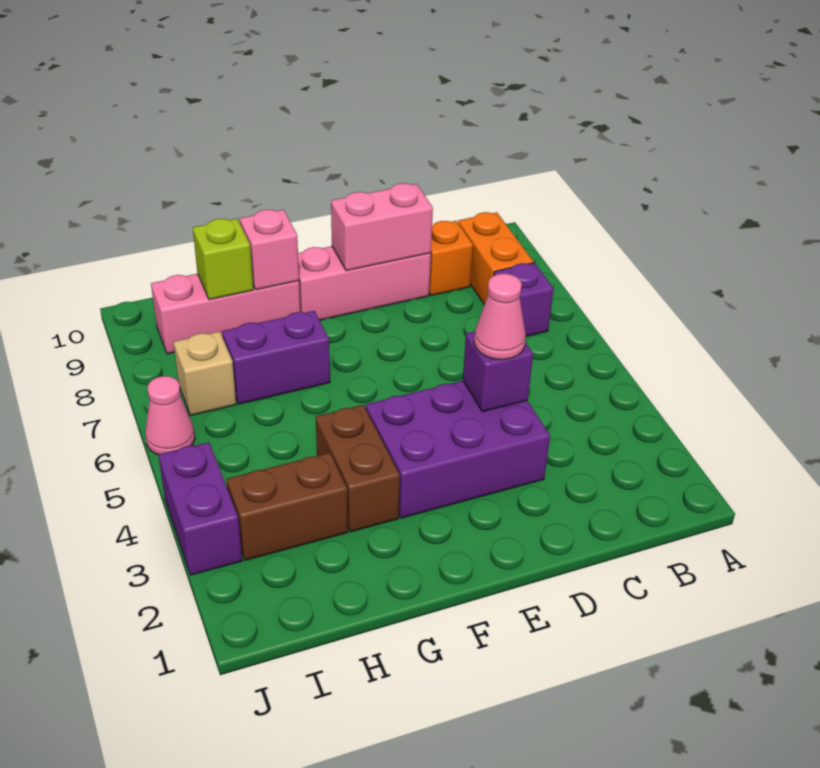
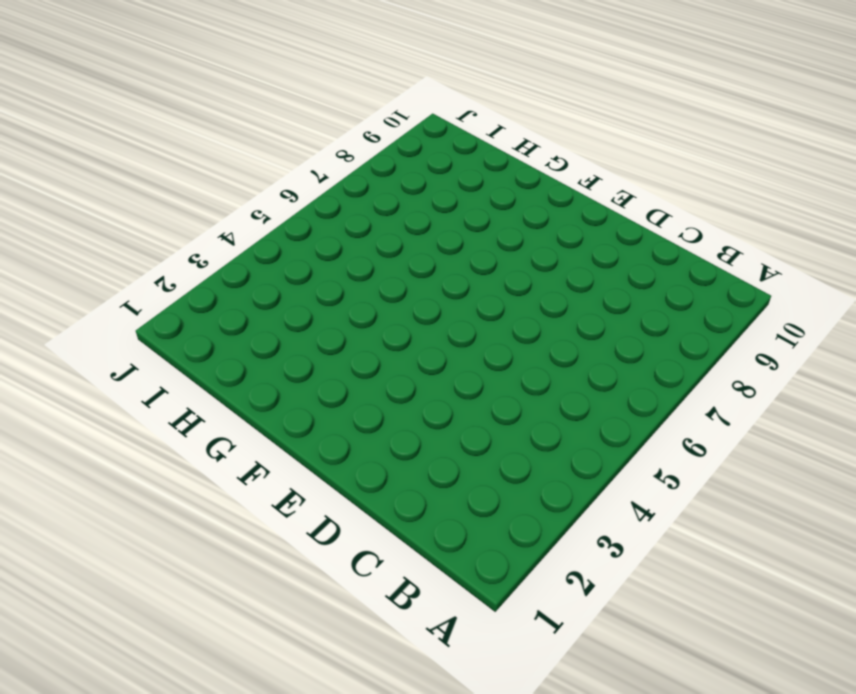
none -> purple brick B7 level 1
none -> orange brick B8:B9 level 1
none -> orange brick C9 level 1

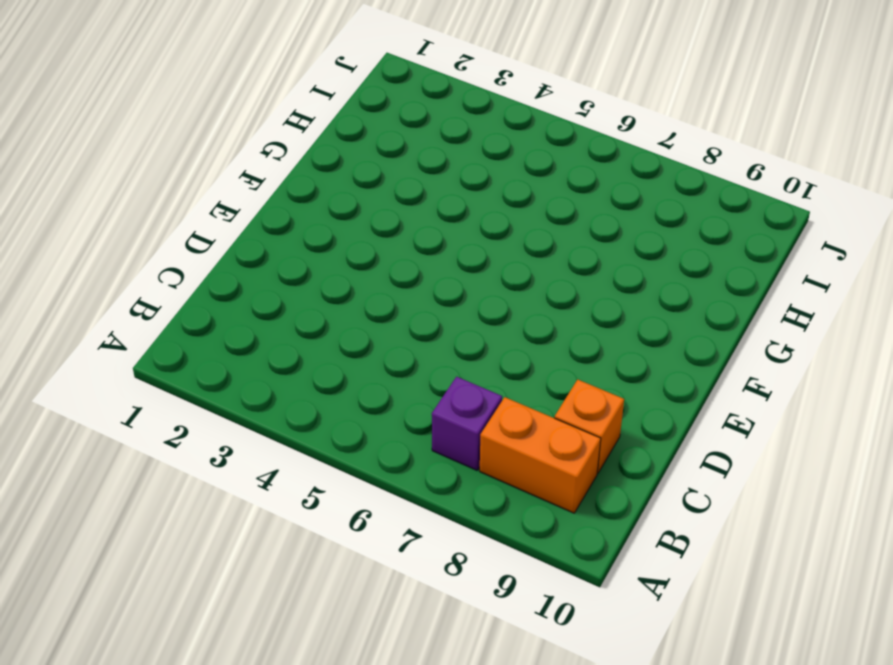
none -> purple brick D3:F4 level 1
none -> pink brick D9:F9 level 1
none -> brown brick G3:G4 level 1

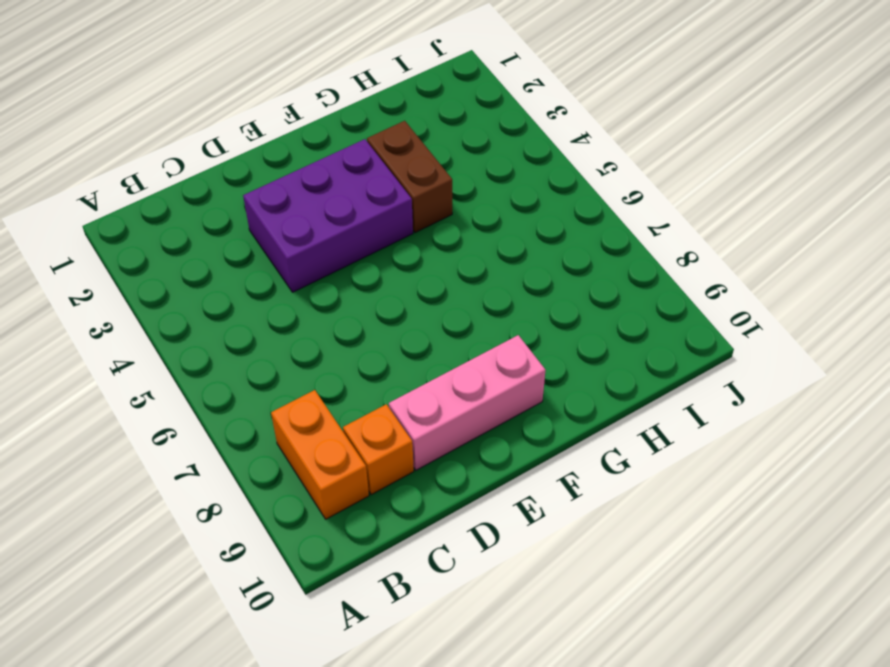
none -> purple brick B7 level 1
none -> purple brick G7:H7 level 1
none -> pink brick G9:I9 level 1

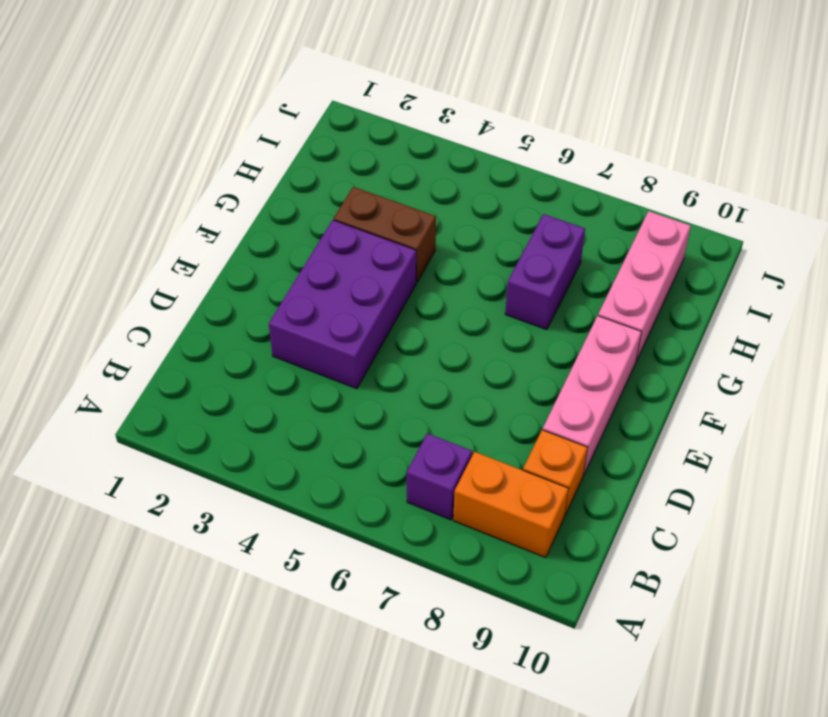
none -> brown brick H3:I3 level 1
none -> tan brick I7 level 1
none -> purple brick J3:J4 level 1

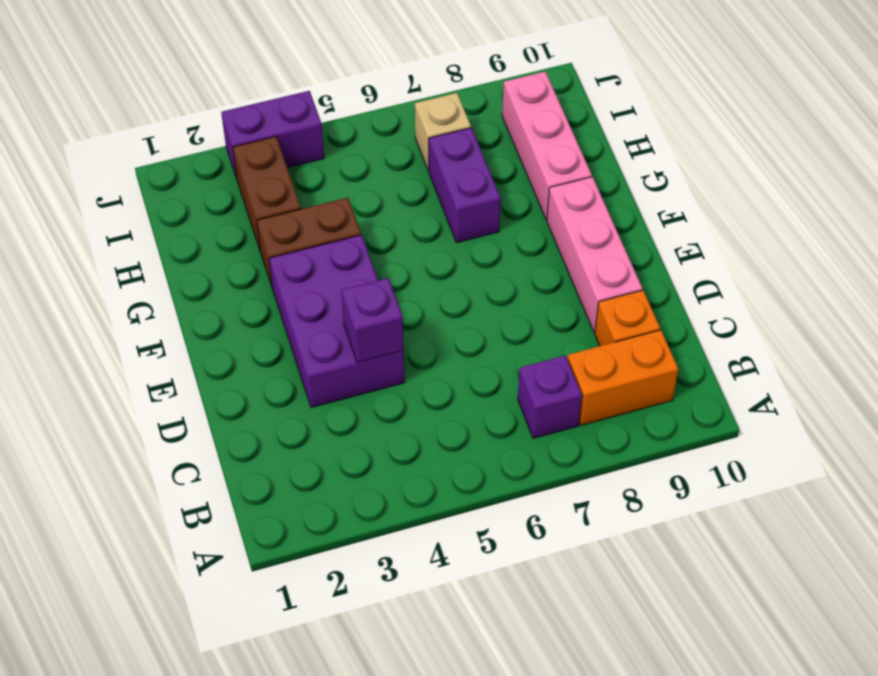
none -> pink cone J6 level 1
none -> pink brick D9:E9 level 2
none -> pink brick G9 level 2

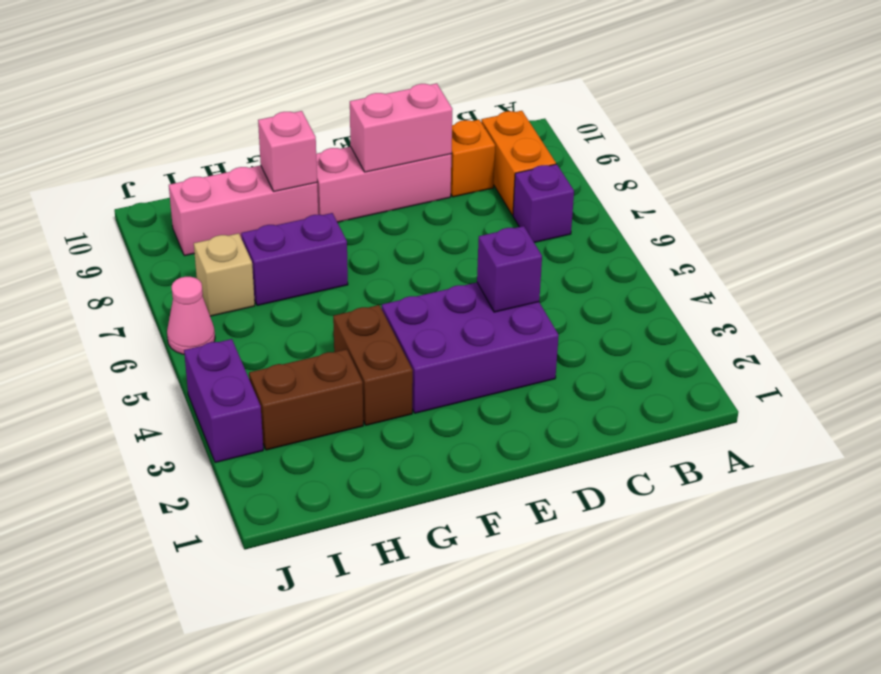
none -> lime brick H9 level 2
none -> pink cone D4 level 3

